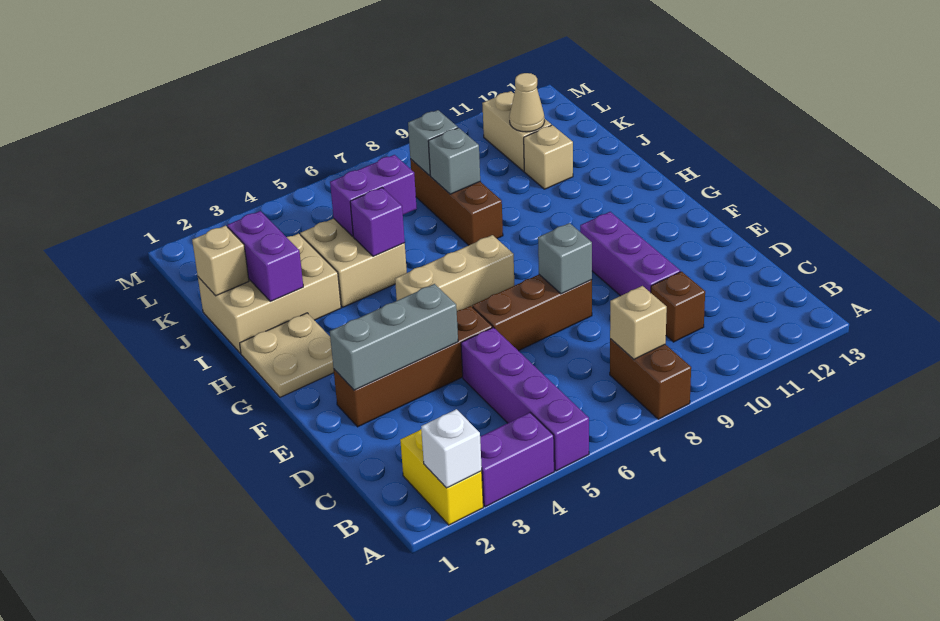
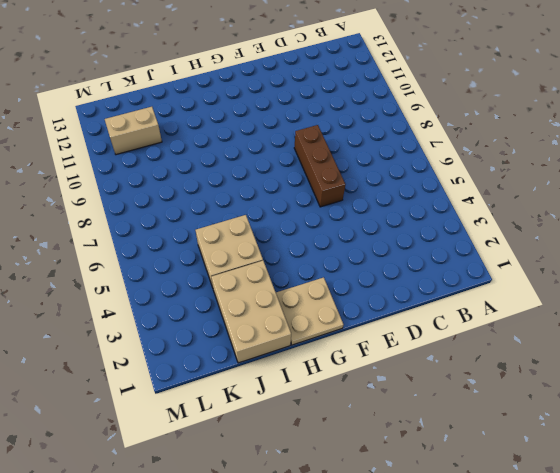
none -> yellow brick A2:B2 level 1
none -> purple brick A3:A4 level 1
none -> purple brick A5:D5 level 1

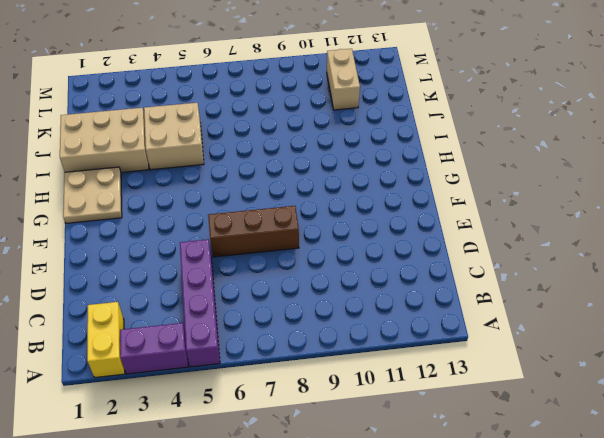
none -> brown brick A8:B8 level 1
none -> brown brick C10 level 1
none -> purple brick D10:F10 level 1

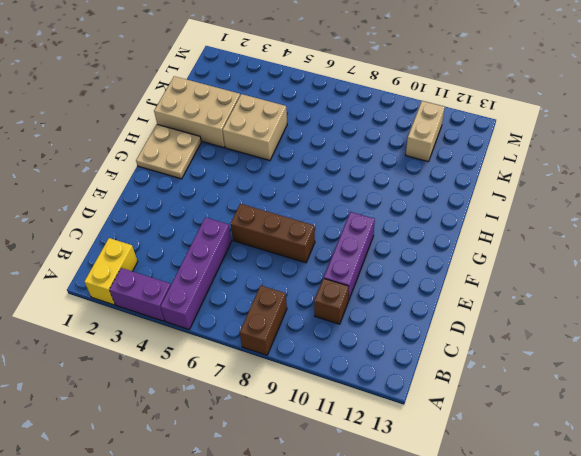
none -> brown brick E2:E5 level 1
none -> tan brick G5:G7 level 1
none -> brown brick I8:K8 level 1

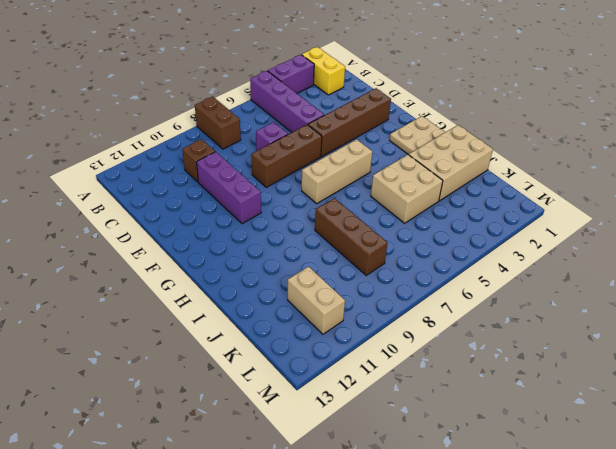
purple brick D7 level 1 -> purple brick I5 level 2
none -> tan brick J11 level 1
none -> white brick A2 level 2
none -> tan brick B8 level 2

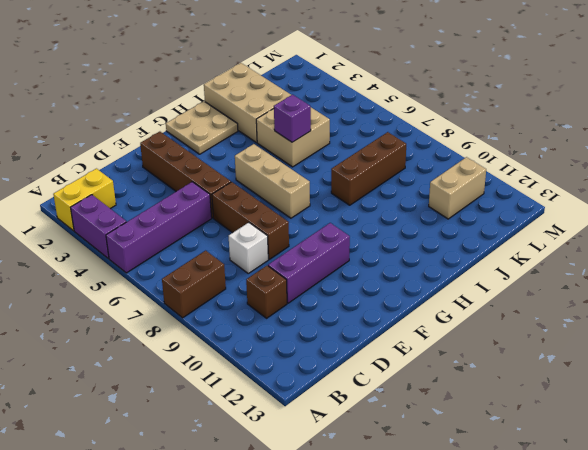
white brick D8 level 1 -> white brick A2 level 2
none -> tan brick J11 level 1
none -> tan brick B8 level 2
none -> grey brick E2:E4 level 2

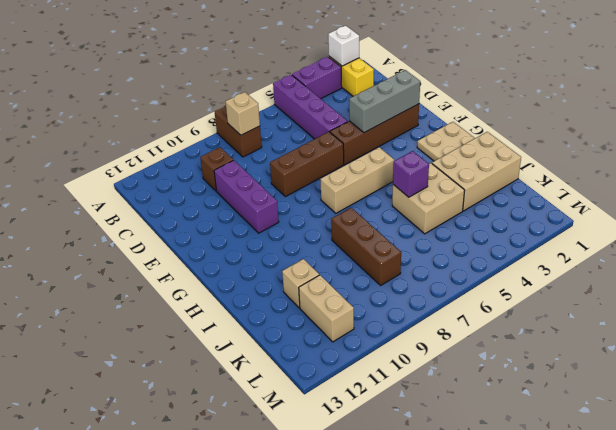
none -> grey brick E8 level 2
none -> purple brick I2:J2 level 2
none -> tan brick J1 level 2

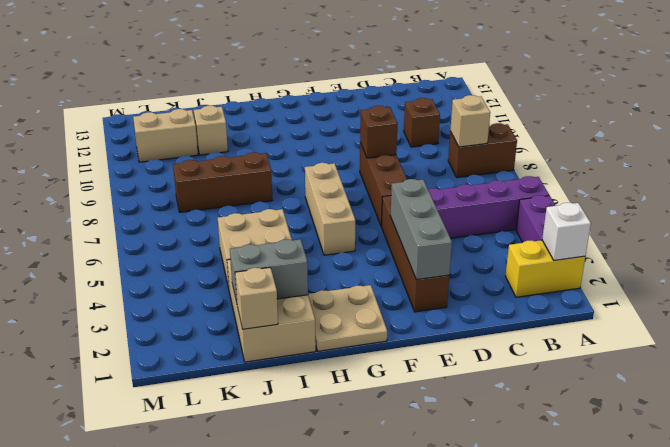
brown brick E8 level 2 -> grey brick E8 level 2
grey brick I2:J2 level 2 -> purple brick I2:J2 level 2
none -> purple brick D10:F10 level 1
none -> purple brick I5 level 2
none -> purple brick J5:J6 level 2

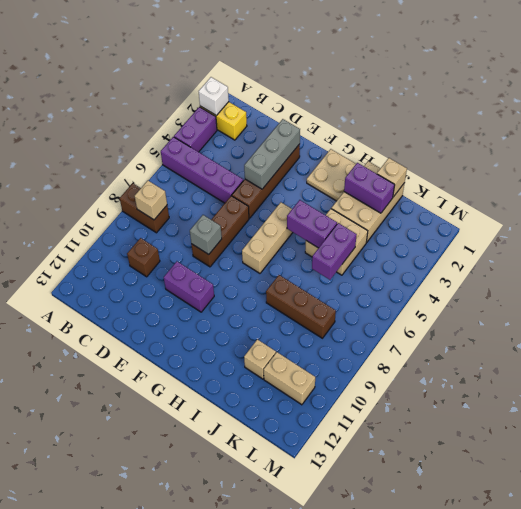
purple brick E10:F10 level 1 -> purple brick D10:F10 level 1
purple brick H5:I5 level 2 -> purple brick I5 level 2
none -> grey brick J8 level 2
none -> grey brick K8 level 2
none -> tan cone K11 level 2

